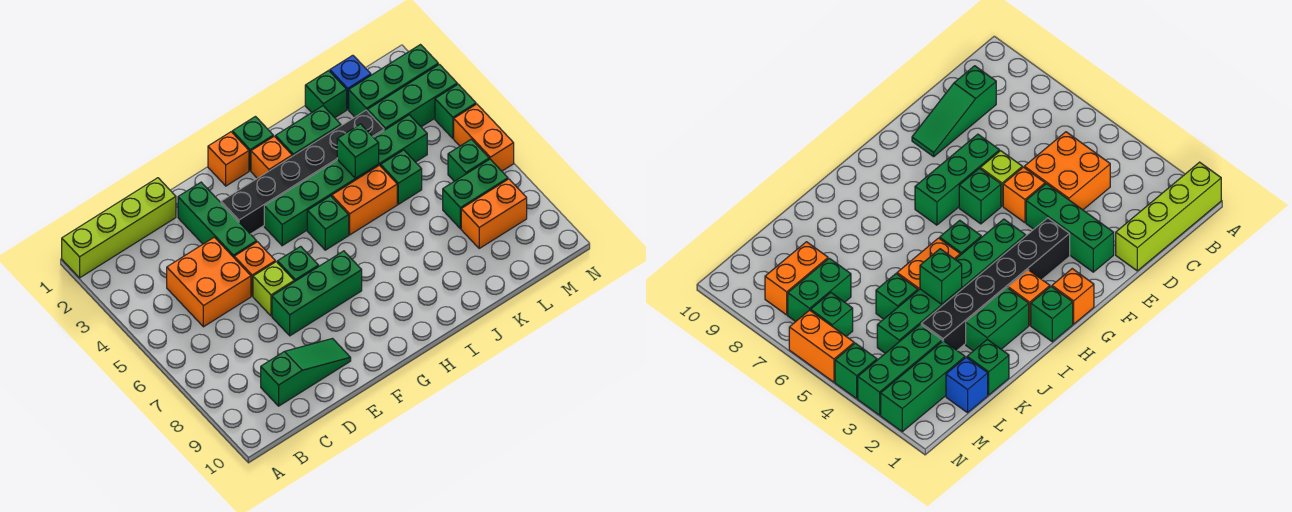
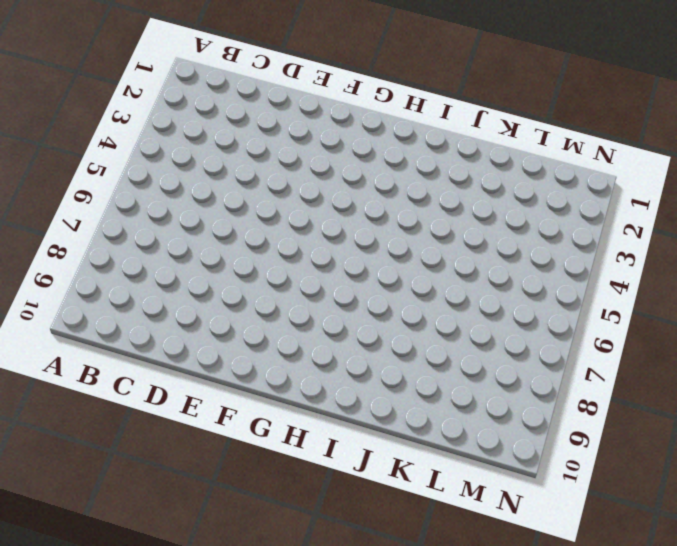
none -> lime brick A1:D1 level 1
none -> orange brick C4:D5 level 1
none -> green slope C9:E9 level 1 top C

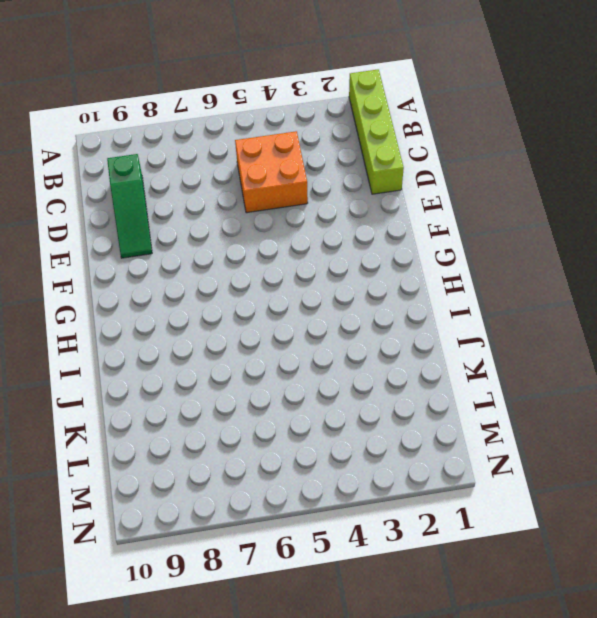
none -> green brick E2:E4 level 1
none -> orange brick E5 level 1
none -> lime brick E6 level 1

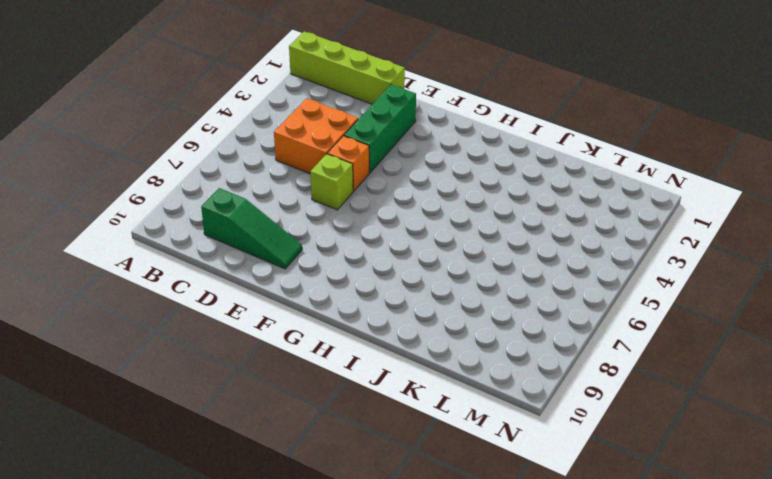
none -> green brick E7:G7 level 1
none -> black brick F3:K3 level 1
none -> green brick F6 level 1

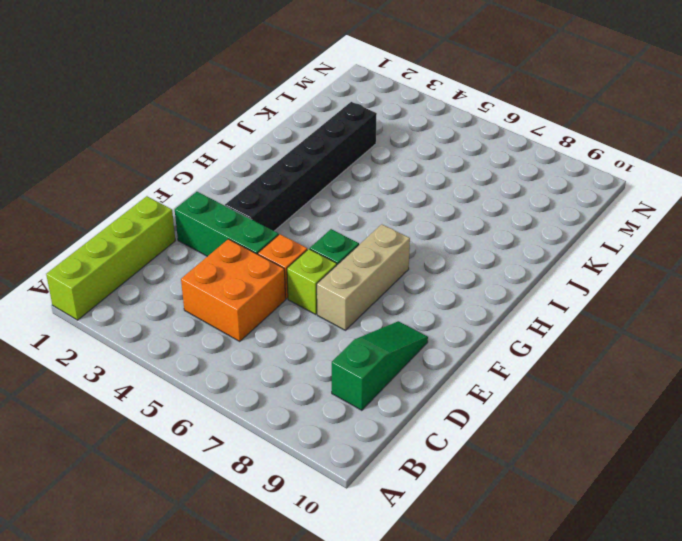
tan brick E7:G7 level 1 -> green brick E7:G7 level 1
none -> orange brick G1 level 1
none -> green brick G4:L4 level 1
none -> green brick H1 level 1

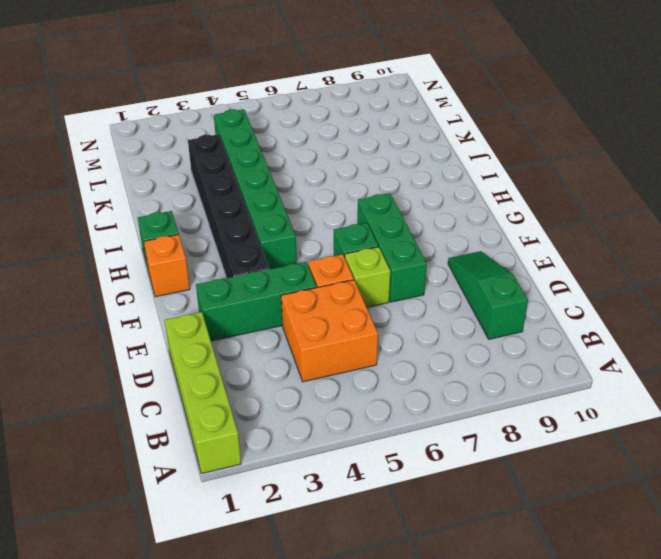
none -> orange brick H2 level 1
none -> green brick H5 level 1
none -> green brick I2:J2 level 1

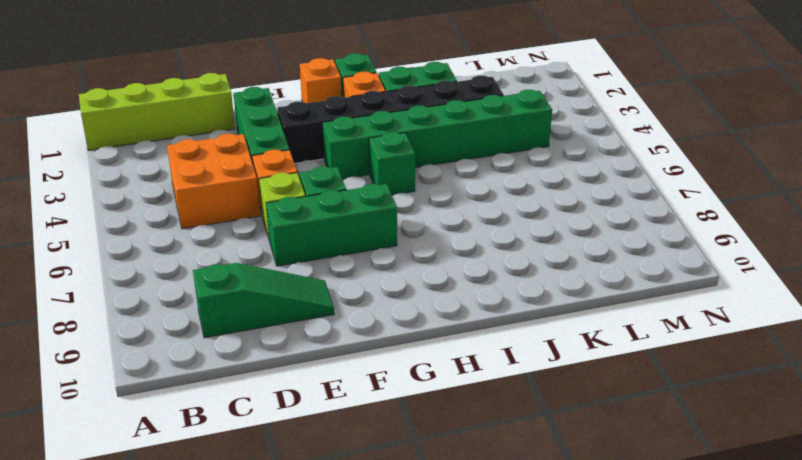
none -> orange brick I5:J5 level 1
none -> green brick K1 level 1
none -> green brick K5 level 1

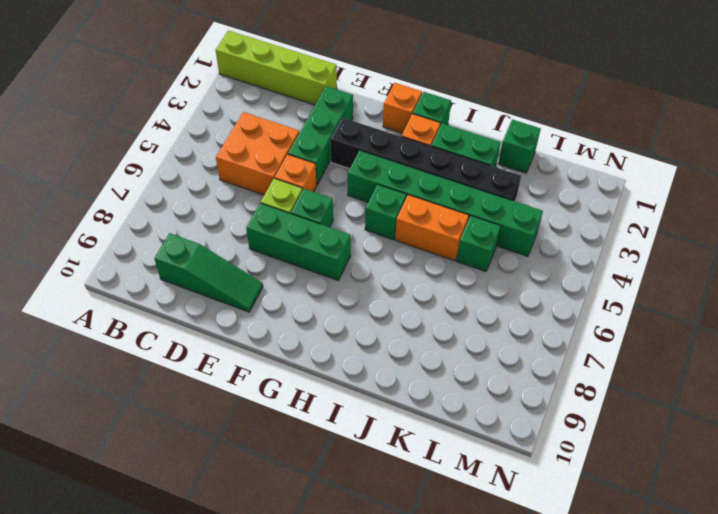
none -> blue brick L1 level 1
none -> green brick L2:N2 level 1
none -> green brick L3:N3 level 1

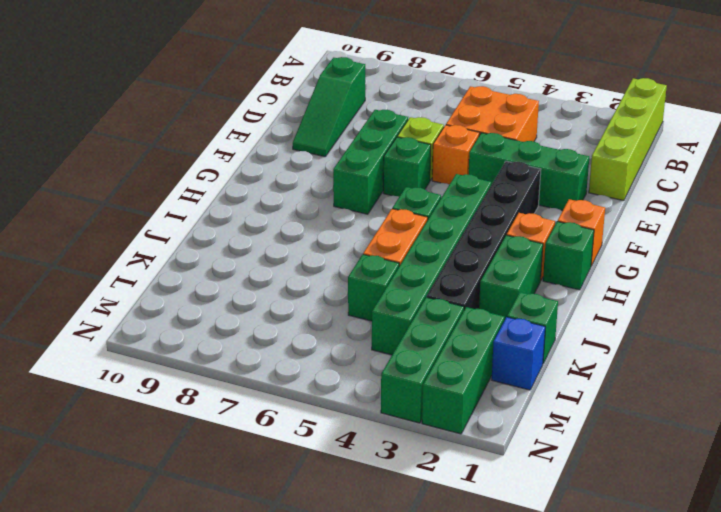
none -> green brick L7:M7 level 1
none -> orange brick L8:M8 level 1
none -> green brick M6 level 1

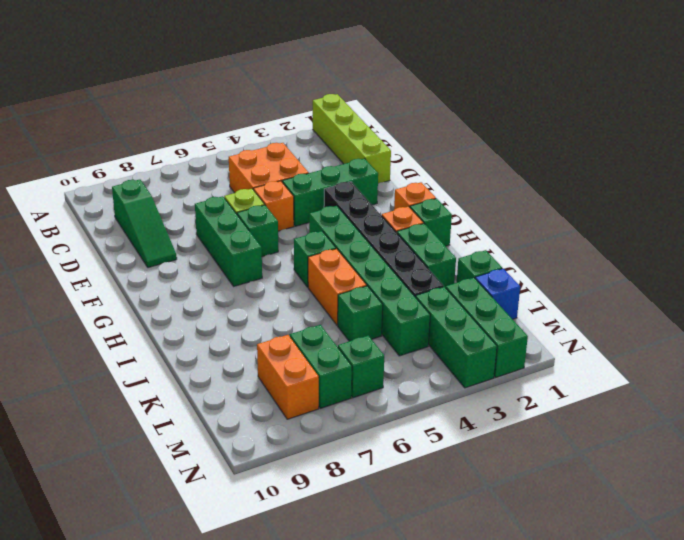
none -> green brick N4 level 1
none -> orange brick N5:N6 level 1
none -> green brick J4 level 2

